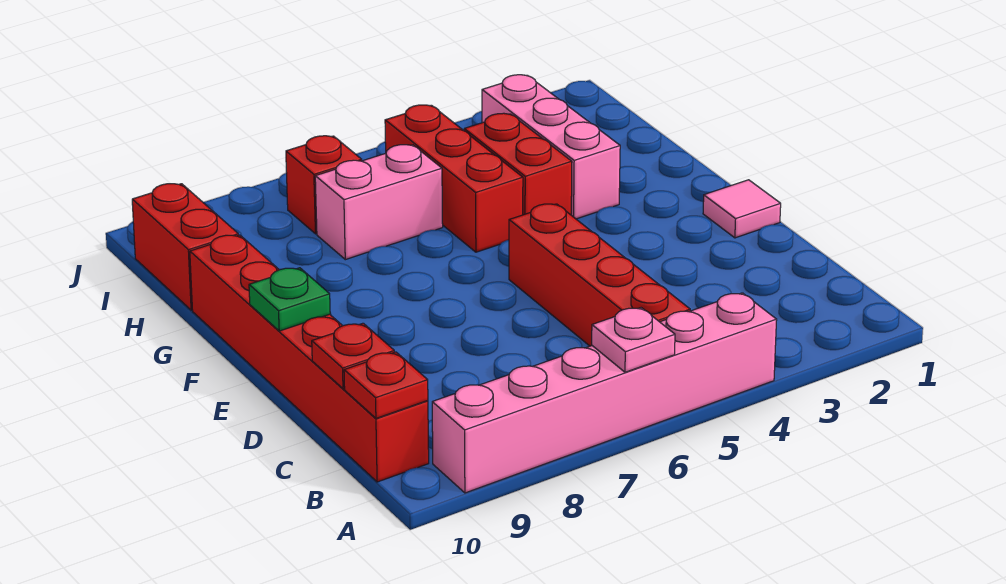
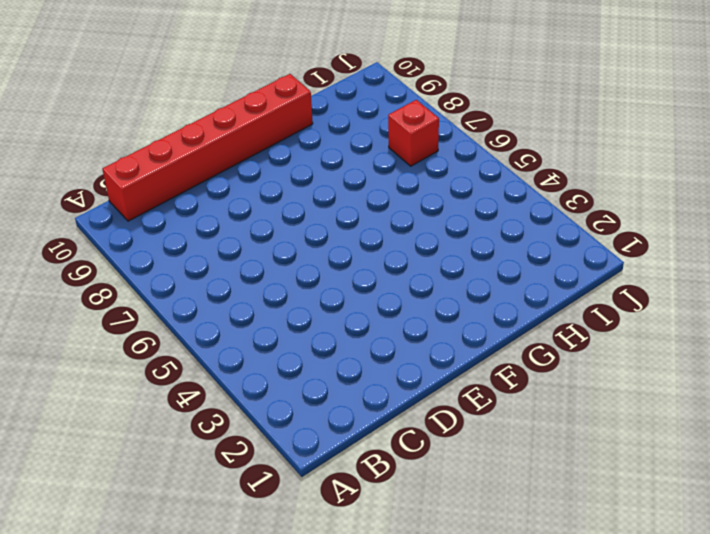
none -> pink brick A4:A9 level 1
none -> red brick B5:E5 level 1
none -> pink tile E1 level 1

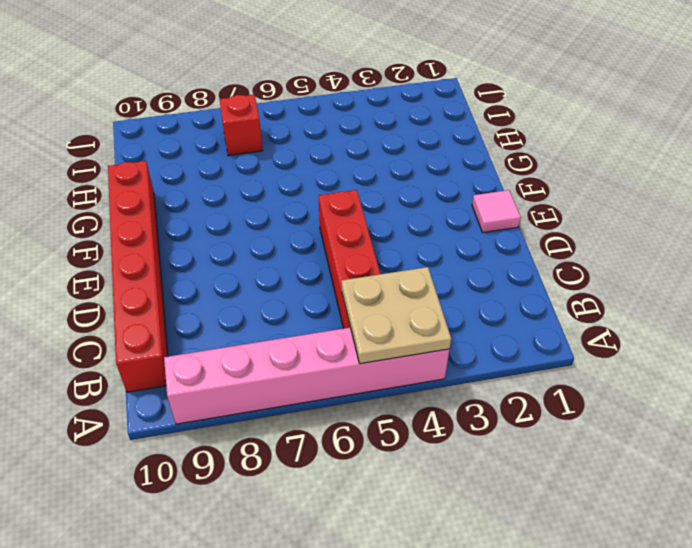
tan plate A4:B5 level 2 -> none
none -> pink brick G3:I3 level 1
none -> red brick G4:H4 level 1
none -> red brick G5:I5 level 1

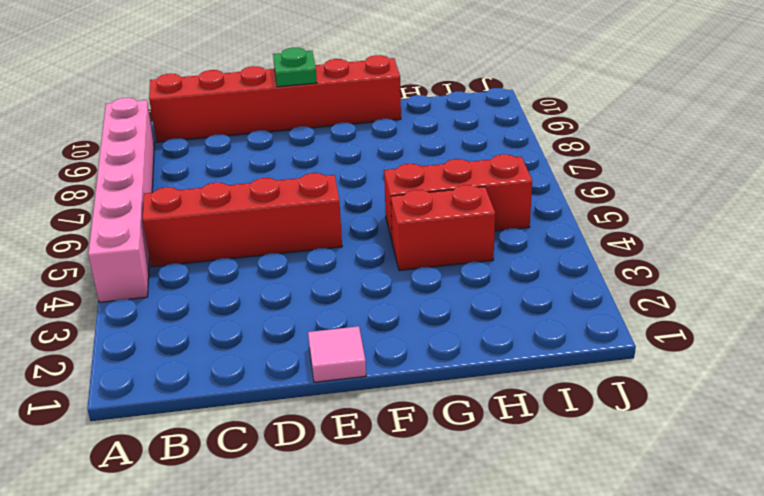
none -> pink brick G3:I3 level 1
none -> pink brick H6:H7 level 1
none -> red brick H10:I10 level 1

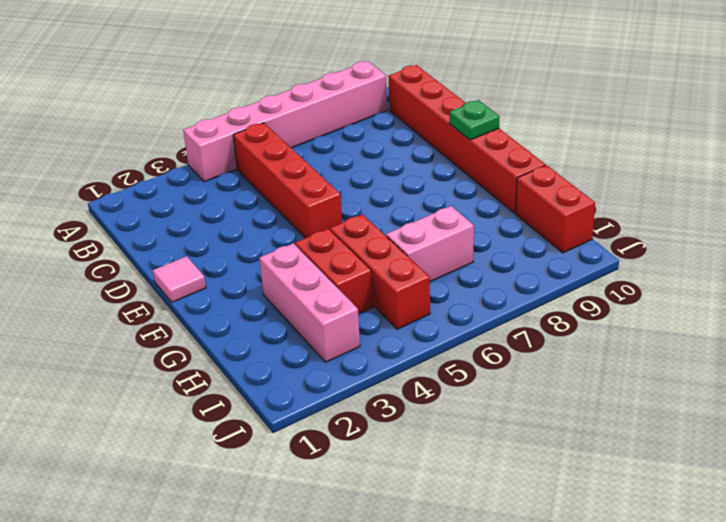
none -> red brick I7 level 1
none -> pink plate A6 level 2
none -> red plate B10 level 2

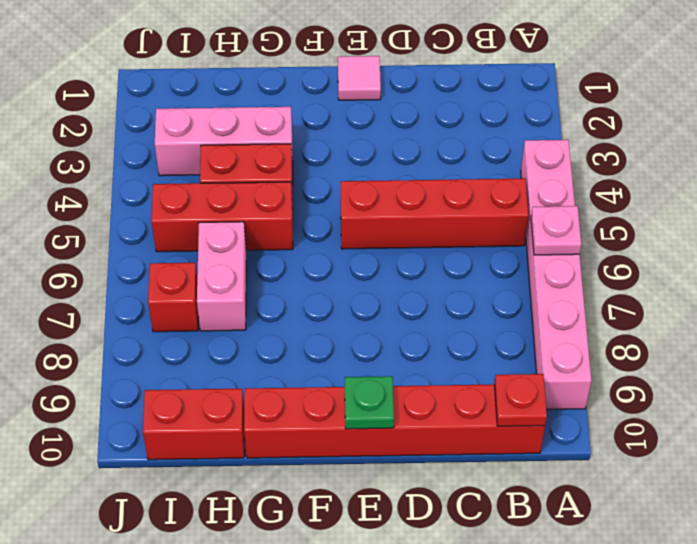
none -> red plate C10 level 2

